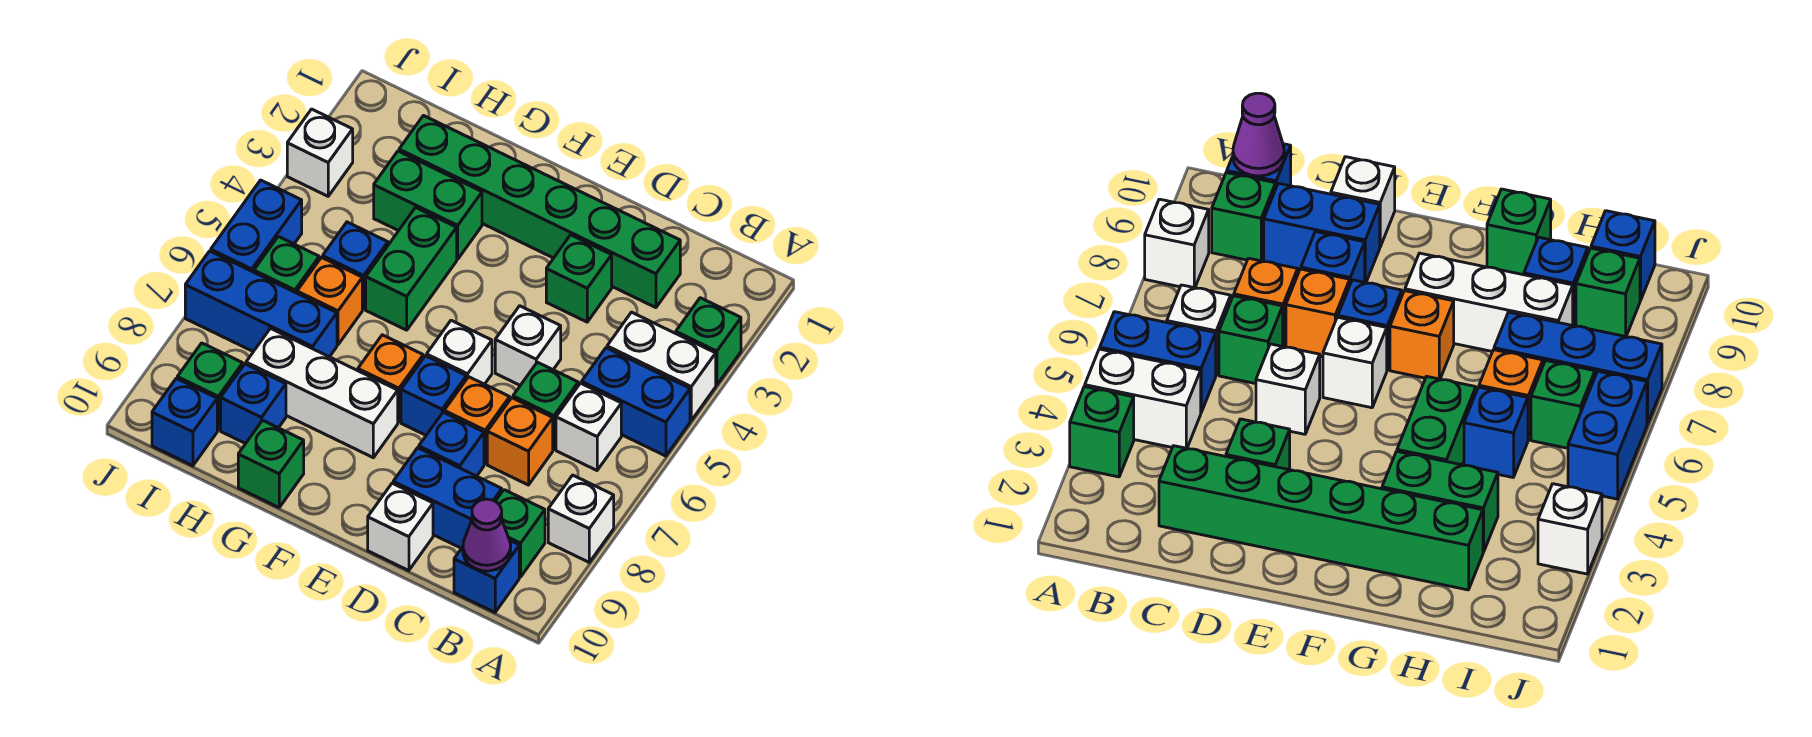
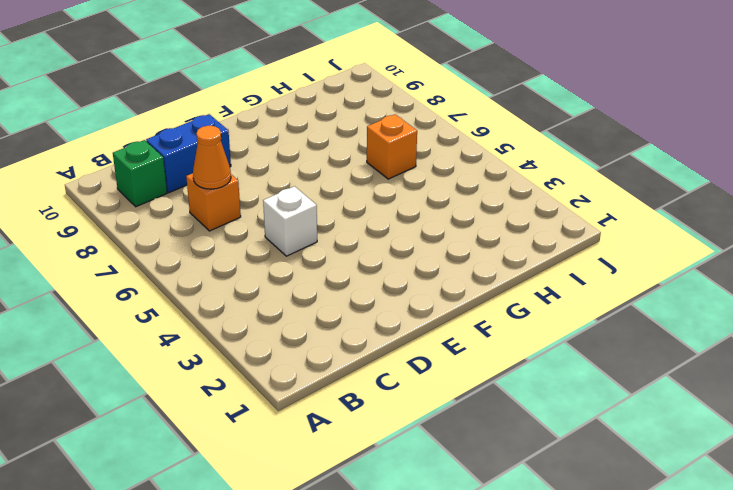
orange cone C7 level 2 -> none
none -> green brick A3 level 1
none -> white brick A4:B4 level 1
none -> blue brick A5:B5 level 1
none -> white brick A8 level 1

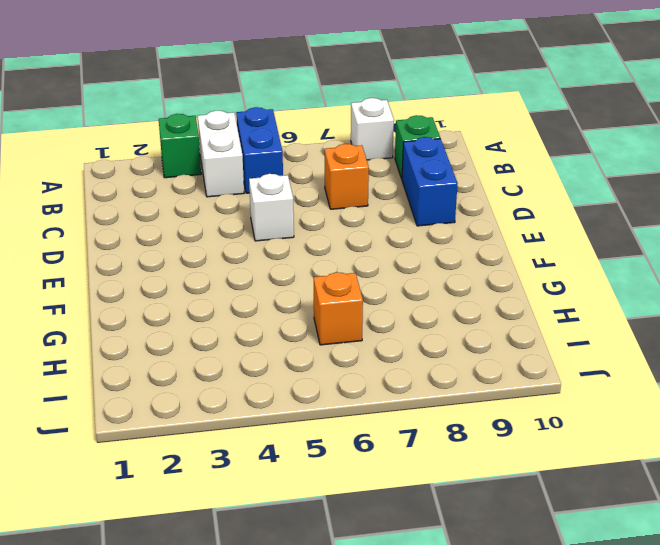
none -> white brick B6 level 1
none -> blue brick B10 level 1
none -> green brick C2:H2 level 1
none -> green brick C6 level 1

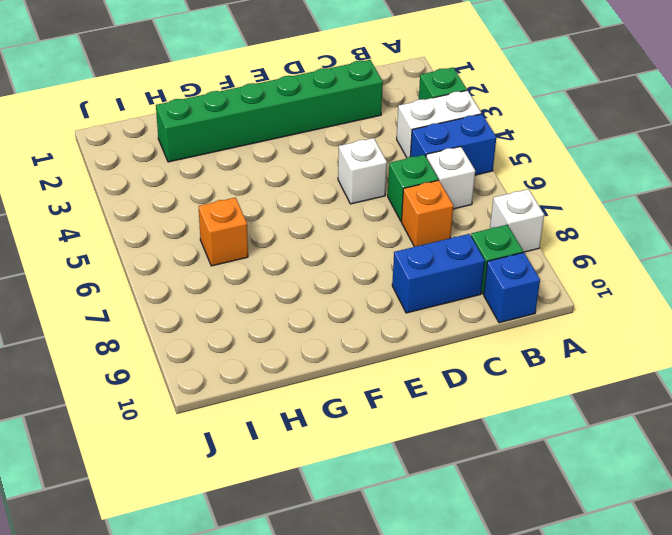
none -> green brick D3 level 1
none -> orange brick D7 level 1
none -> blue brick D8 level 1
none -> white brick D10 level 1

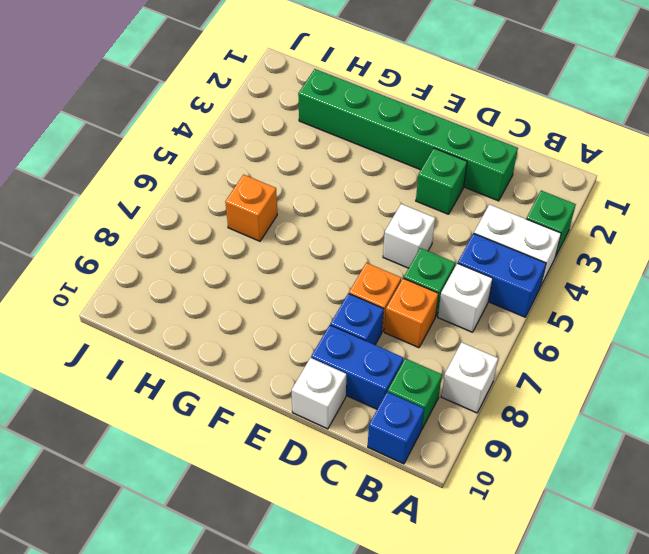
none -> white brick E6 level 1
none -> blue brick E7 level 1
none -> orange brick F7 level 1
none -> white brick F8:H8 level 1

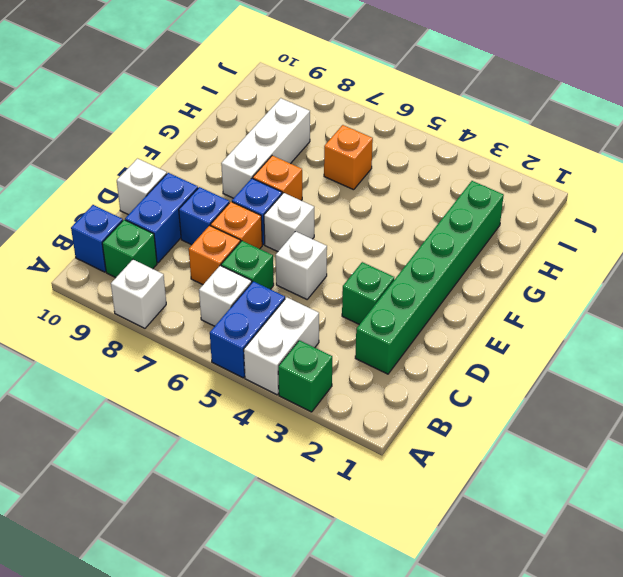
none -> green brick G3:H3 level 1
none -> green brick G4:G5 level 1
none -> green brick G10 level 1
none -> blue brick H5 level 1

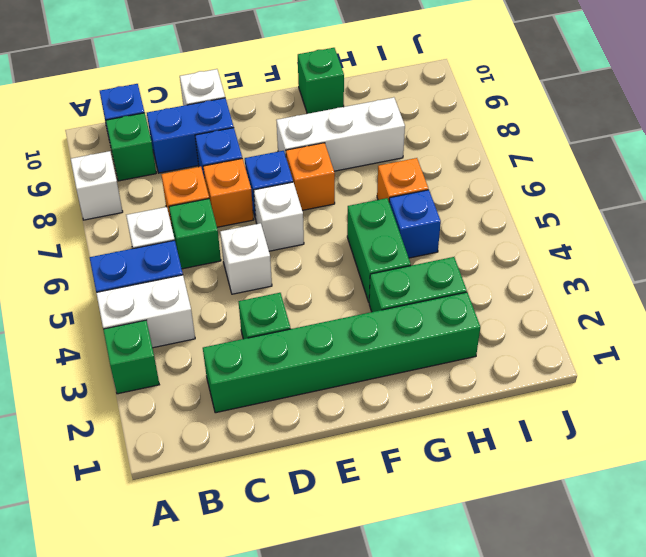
none -> blue brick H7:J7 level 1
none -> blue brick H9 level 1
none -> green brick I6 level 1
none -> green brick I9 level 1

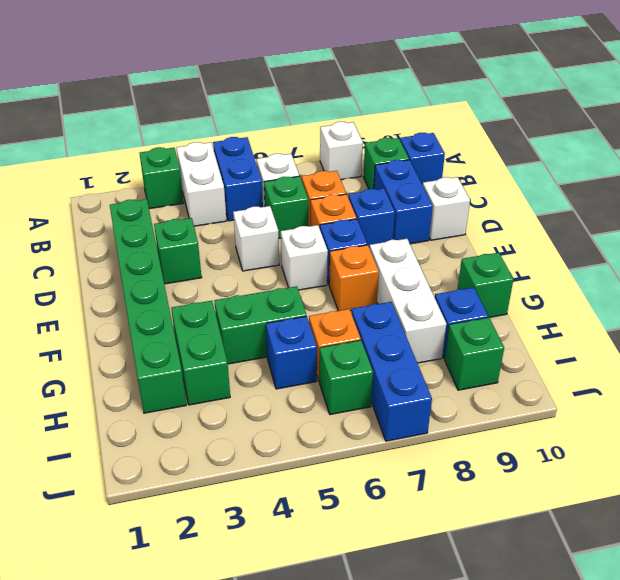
none -> blue brick I10 level 1
none -> white brick J3 level 1
none -> blue brick J5:J6 level 1
none -> purple cone B10 level 2

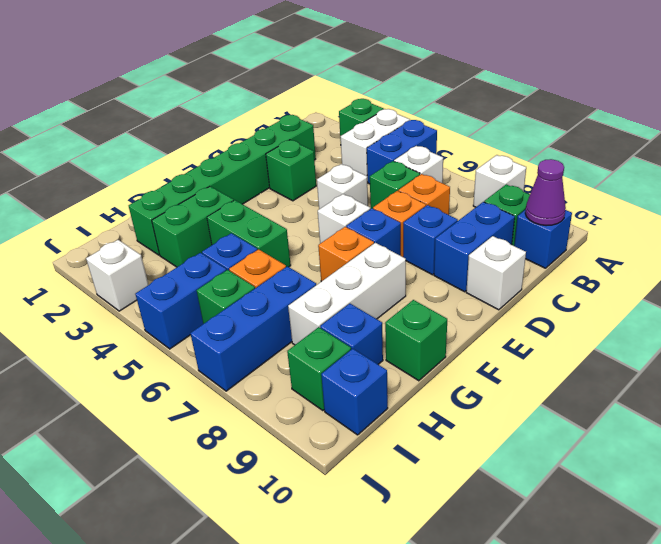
blue brick I5:J5 level 1 -> blue brick J5:J6 level 1

